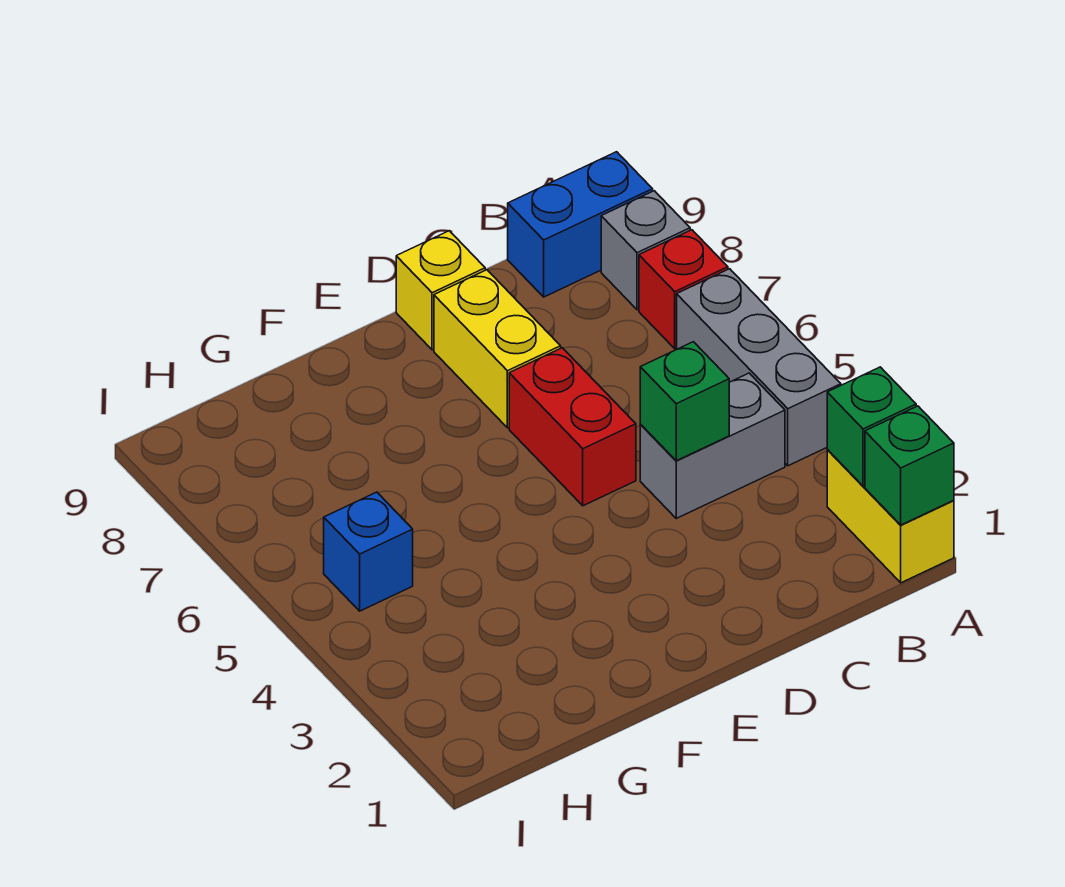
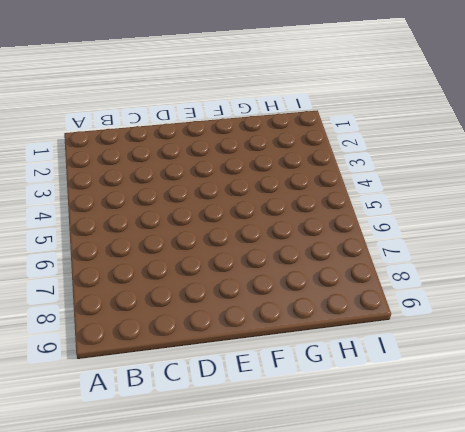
none -> yellow brick A1:A2 level 1
none -> grey brick A4:A6 level 1
none -> red brick A7 level 1

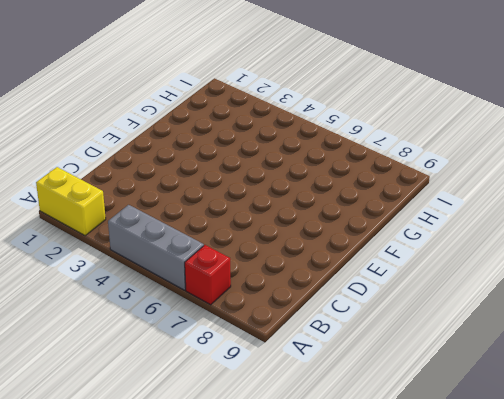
none -> grey brick A8 level 1
none -> blue brick A9:B9 level 1
none -> grey brick B4:C4 level 1

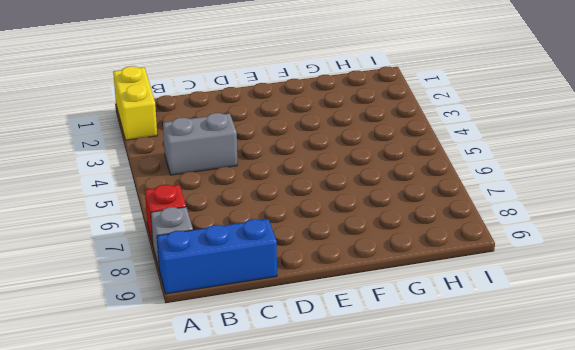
blue brick A9:C9 level 1 -> blue brick A9:B9 level 1
none -> grey brick A4:A6 level 1
none -> red brick D5:D6 level 1
none -> yellow brick D7:D8 level 1

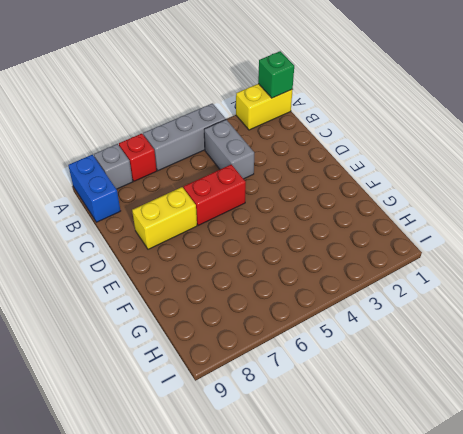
none -> yellow brick D9 level 1
none -> blue brick H5 level 1
none -> green brick A2 level 2

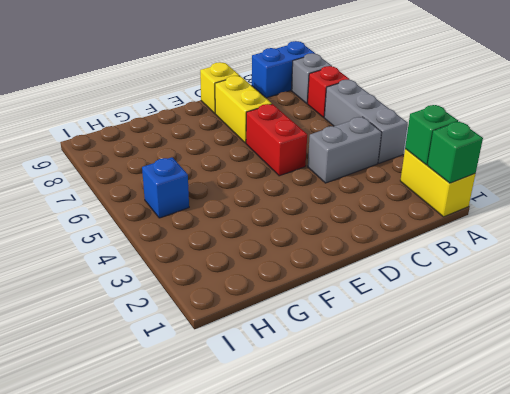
none -> green brick C4 level 2

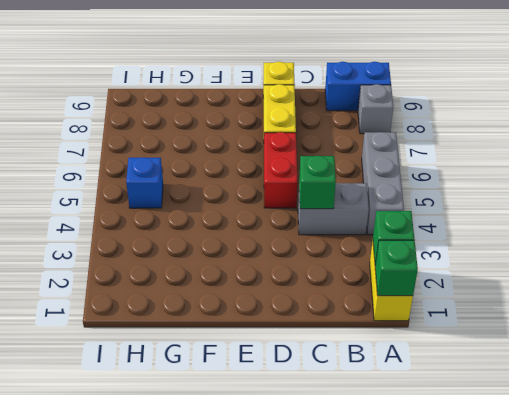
none -> red brick A7 level 1

